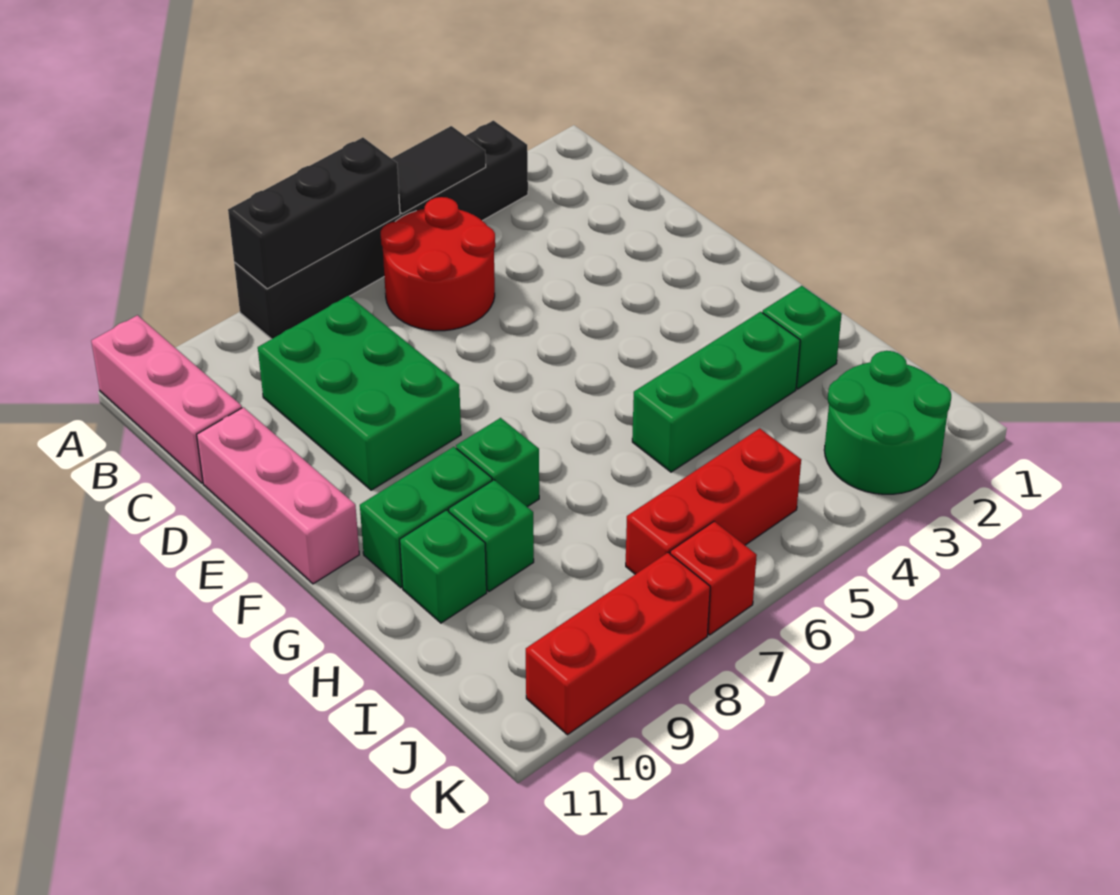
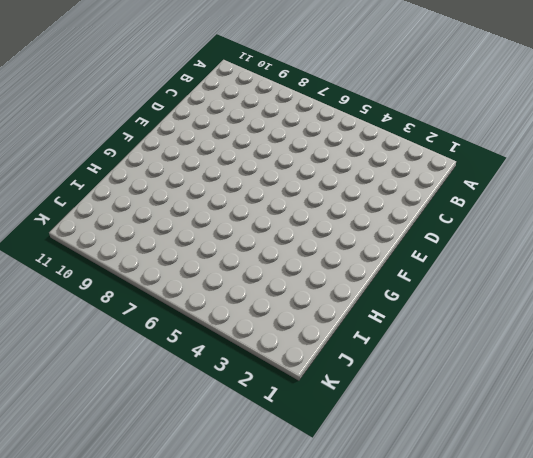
none -> black brick A3:A8 level 1
none -> pink brick A11:C11 level 1
none -> red round brick B5:C6 level 1

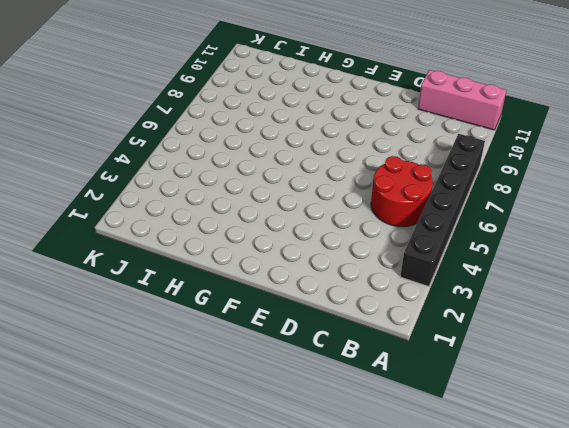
none -> green brick C8:E9 level 1
none -> pink brick D11:F11 level 1
none -> green brick G8 level 1

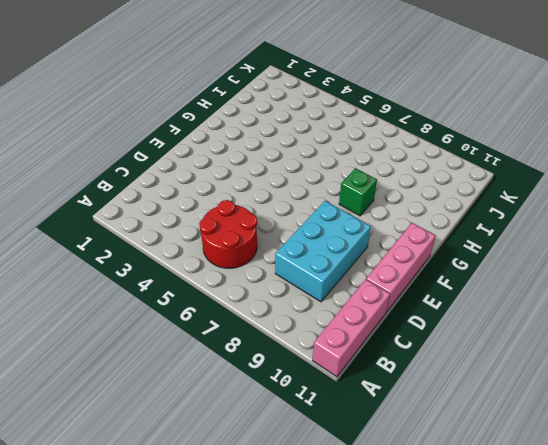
cyan brick C8:E9 level 1 -> green brick C8:E9 level 1
none -> black brick A3:A8 level 1
none -> green brick G9:G10 level 1
none -> green brick H2 level 1

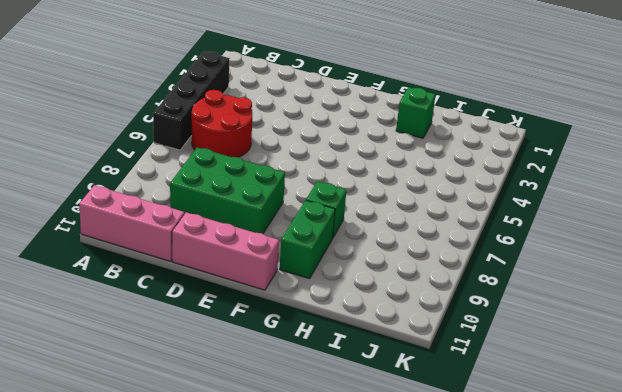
black brick A3:A6 level 1 -> black brick A3:A8 level 1
none -> green brick H3:H5 level 1
none -> green brick H9 level 1
none -> green brick H10 level 1

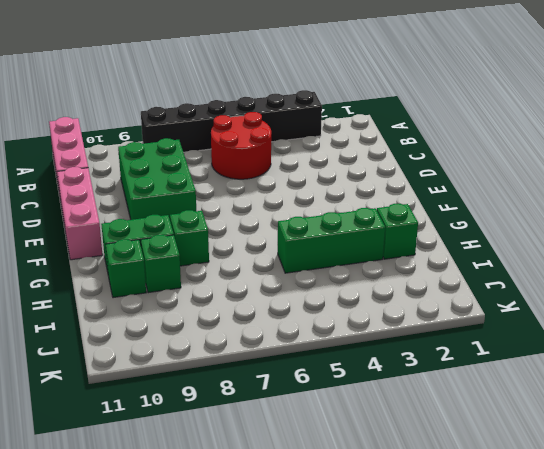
none -> green round brick J2:K3 level 1
none -> red brick J5:J7 level 1
none -> red brick K7 level 1

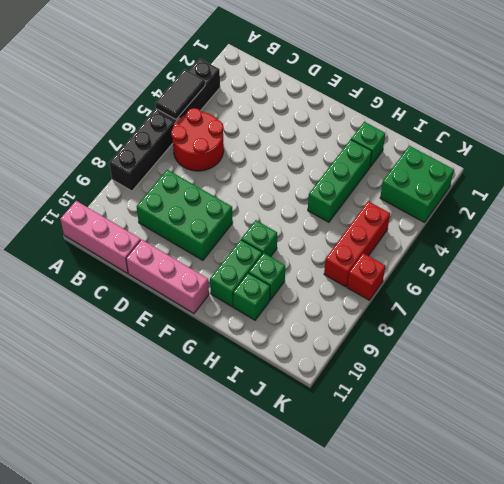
green brick J2:K3 level 1 -> green round brick J2:K3 level 1
none -> red brick K8:K10 level 1
none -> black brick A6:A8 level 2

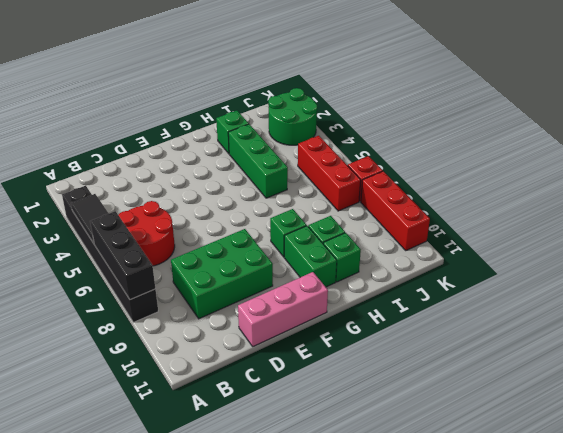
none -> pink brick A11:C11 level 1

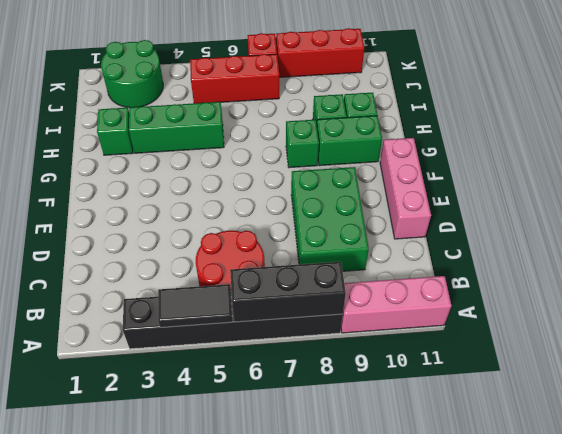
pink brick A9:A11 level 1 -> pink brick A11:C11 level 1

